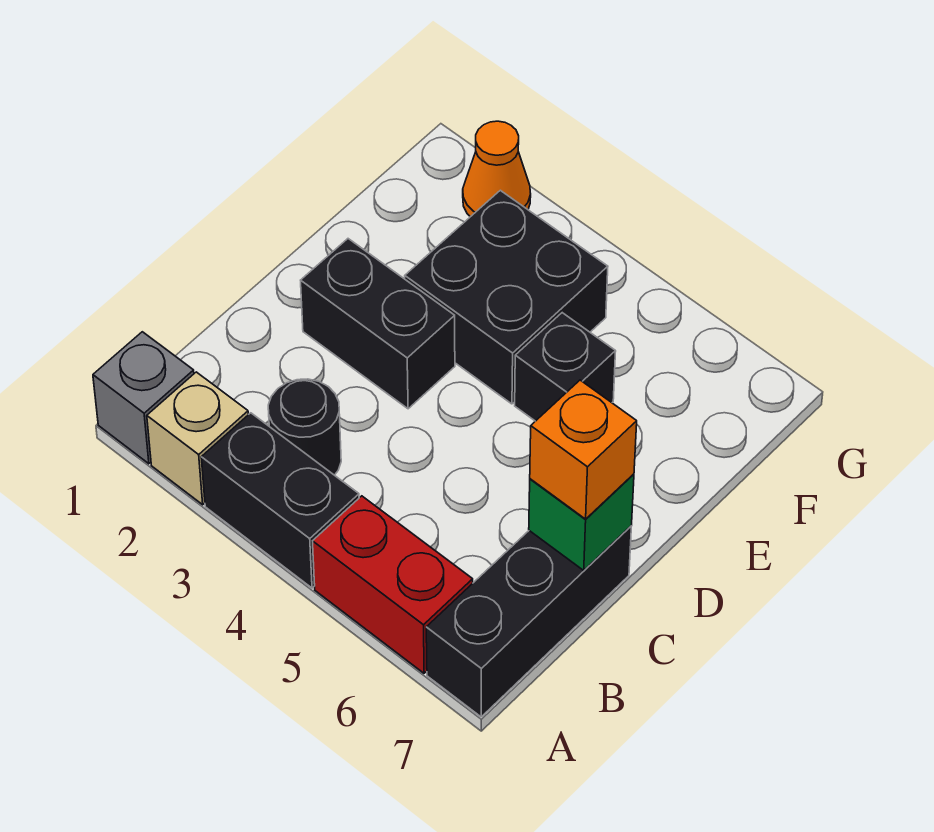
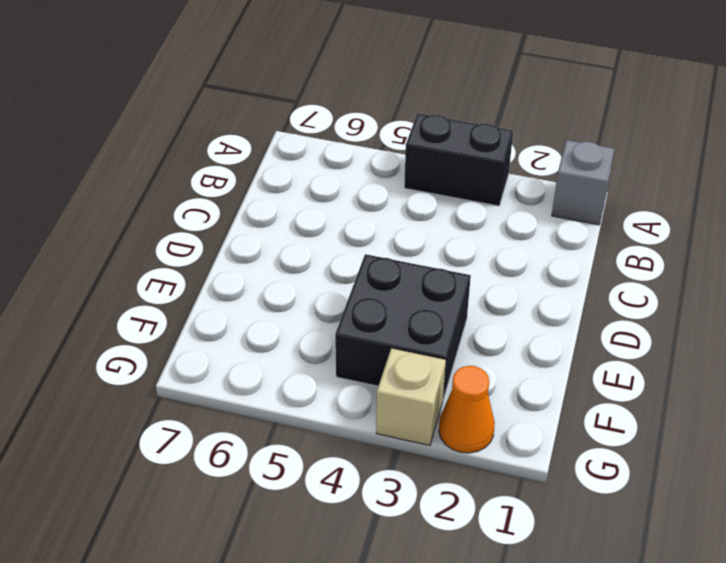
tan brick G3 level 1 -> tan brick A2 level 1
none -> red brick A5:A6 level 1
none -> black brick A7:C7 level 1
none -> black round brick B3 level 1

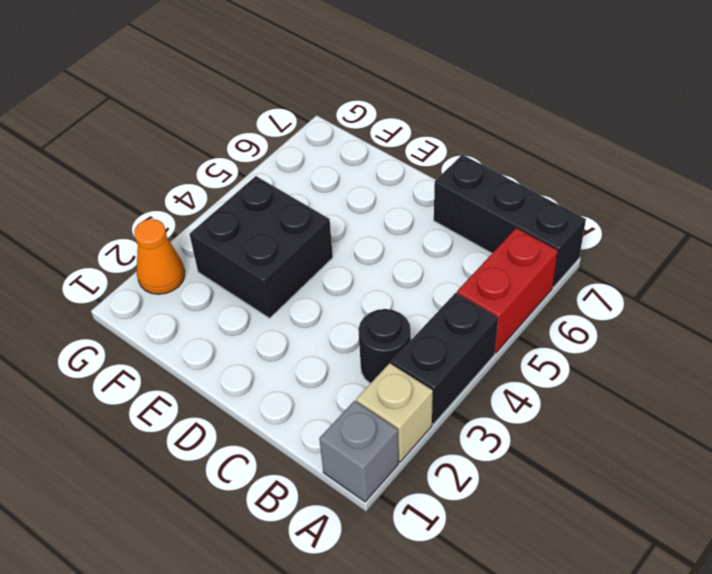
none -> black brick D2:D3 level 1
none -> black brick E5 level 1
none -> green brick C7 level 2

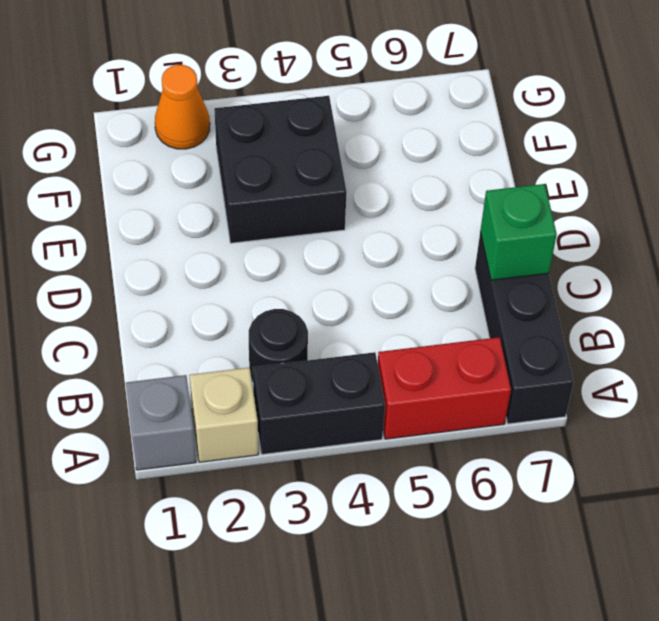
none -> black brick D2:D3 level 1
none -> black brick E5 level 1
none -> orange brick C7 level 3

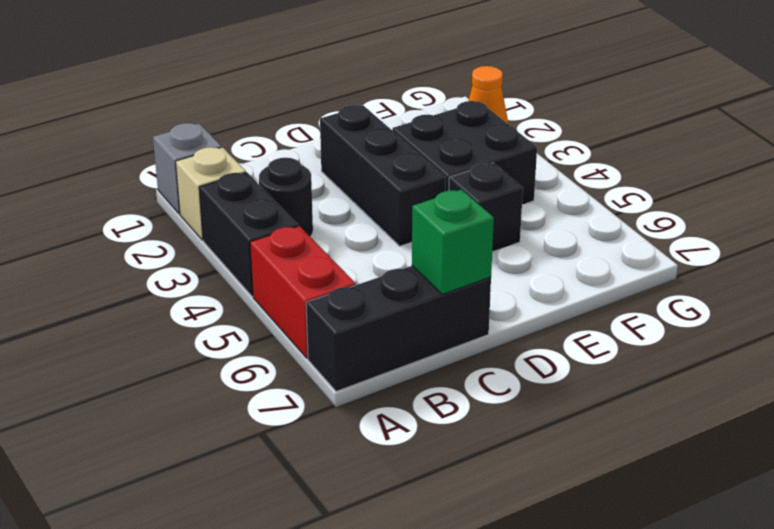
black brick D2:D4 level 1 -> black brick D2:D3 level 1
none -> orange brick C7 level 3

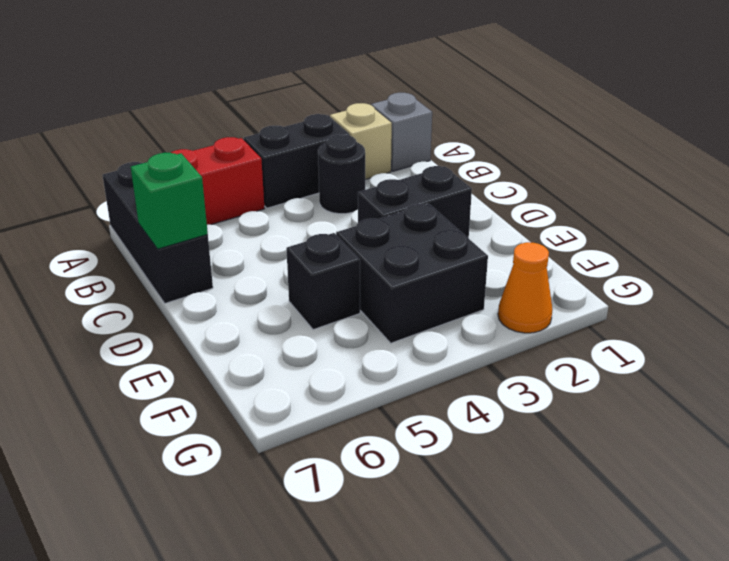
none -> orange brick C7 level 3

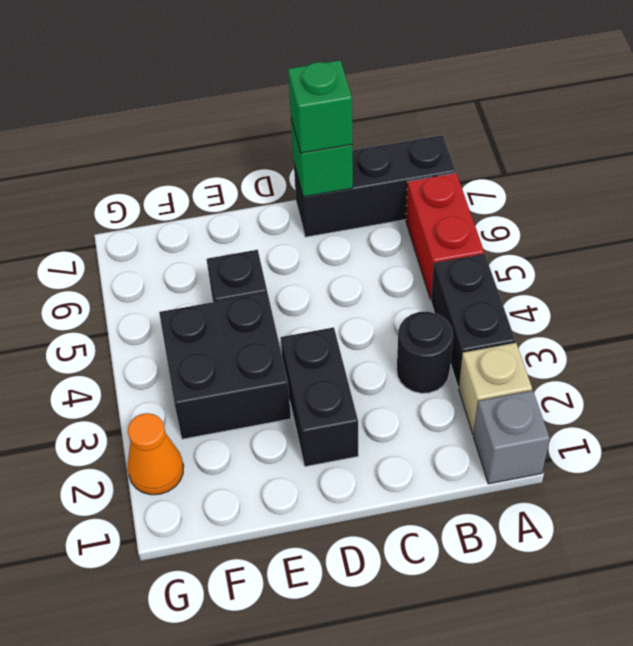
green brick C7 level 3 -> orange brick C7 level 3

